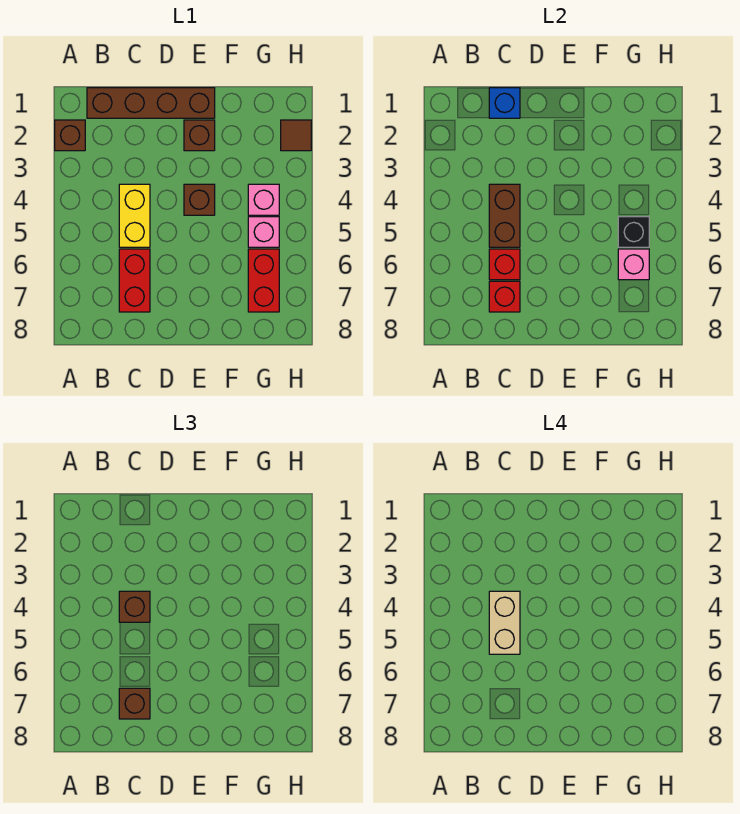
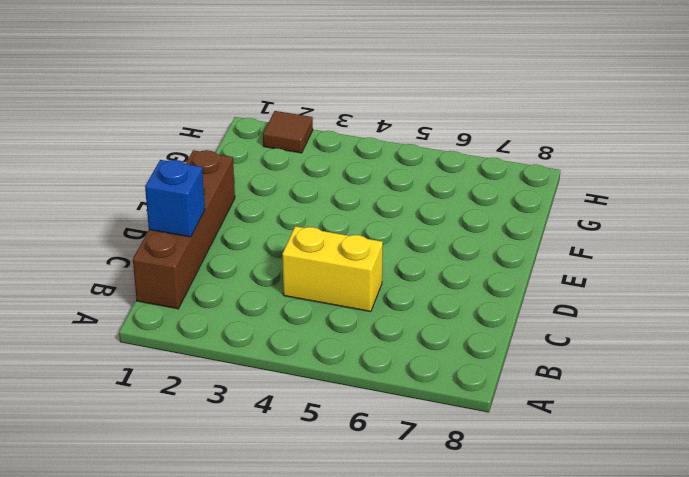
none -> brown brick A2 level 1
none -> red brick C6:C7 level 1
none -> brown brick E2 level 1

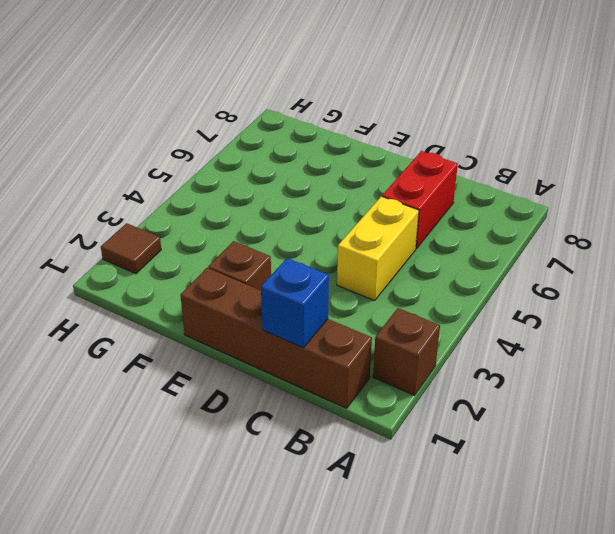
none -> brown brick E4 level 1
none -> pink brick G4 level 1
none -> pink brick G5 level 1

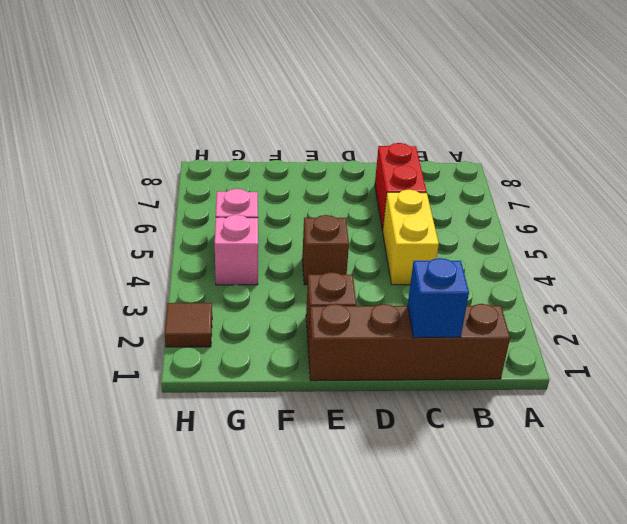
none -> brown brick A2 level 1
none -> red brick G6:G7 level 1
none -> brown brick C4:C5 level 2

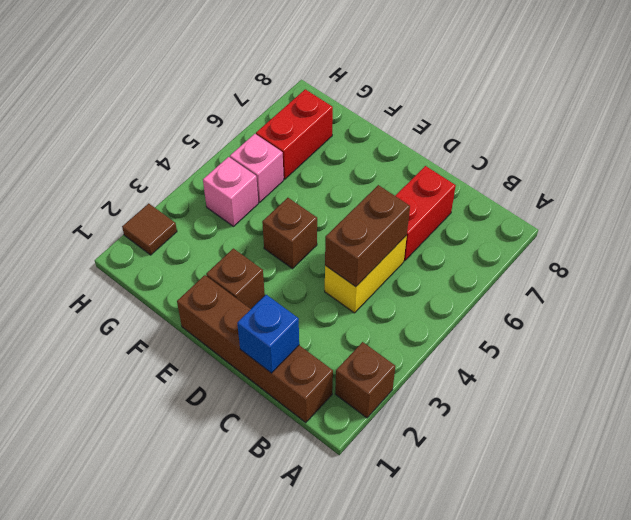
none -> red brick C6 level 2
none -> red brick C7 level 2
none -> black brick G5 level 2

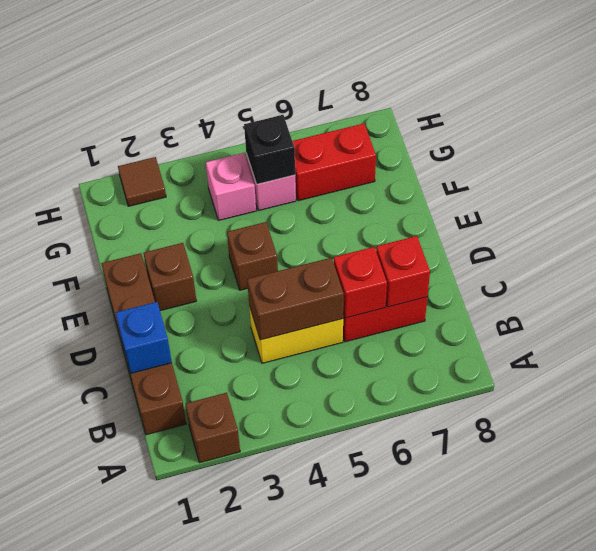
none -> pink brick G6 level 2
none -> brown brick C4 level 3
none -> brown brick C7 level 3

